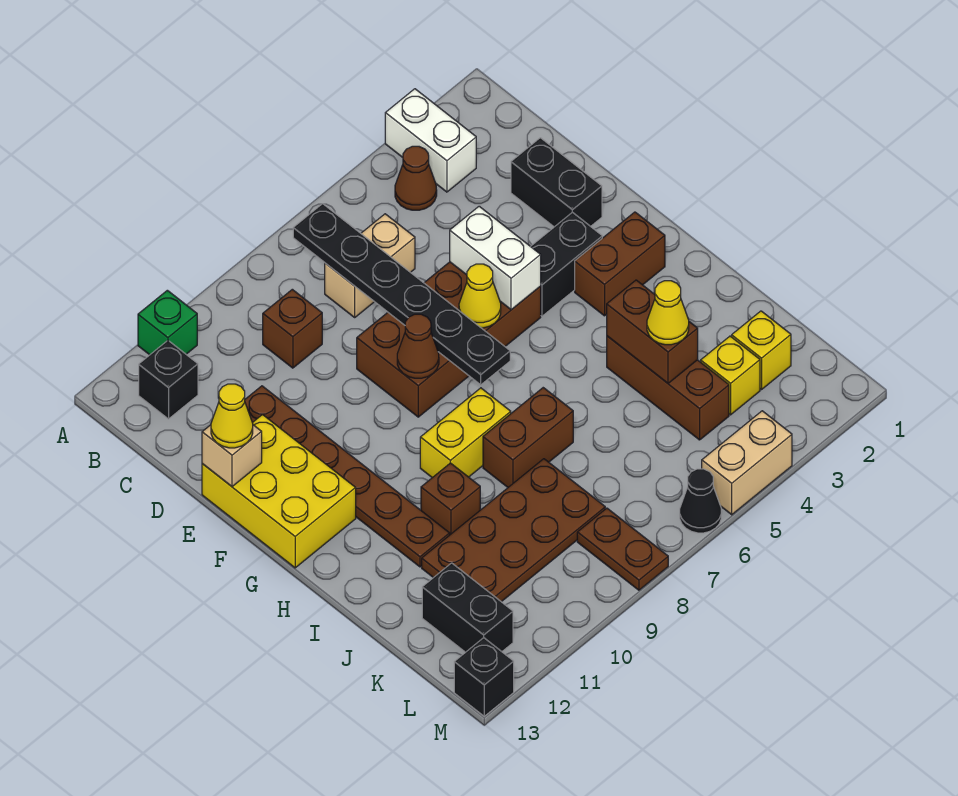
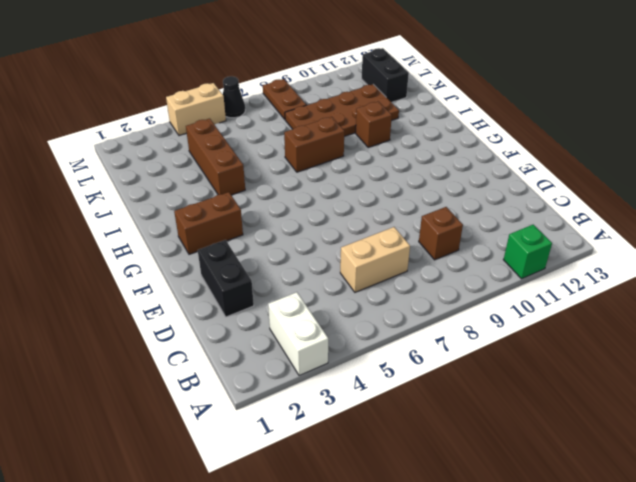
none -> brown cone B4 level 1
none -> black brick B12 level 1
none -> brown plate D11:I11 level 1
none -> brown brick E5:F8 level 1

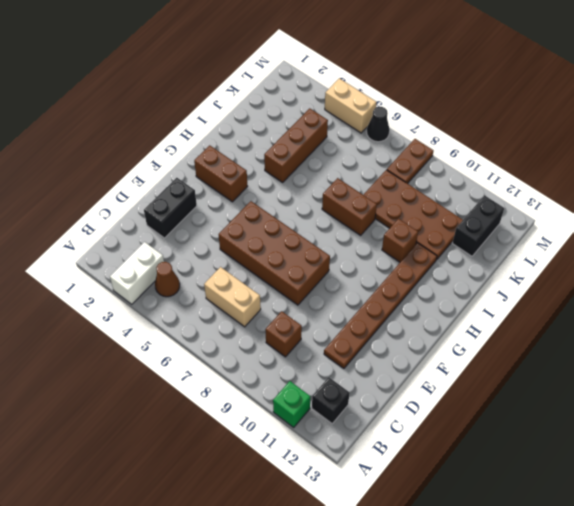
none -> yellow brick E12:G13 level 1
none -> black brick F3:F4 level 1
none -> yellow brick H8:H9 level 1
none -> yellow brick K2 level 1

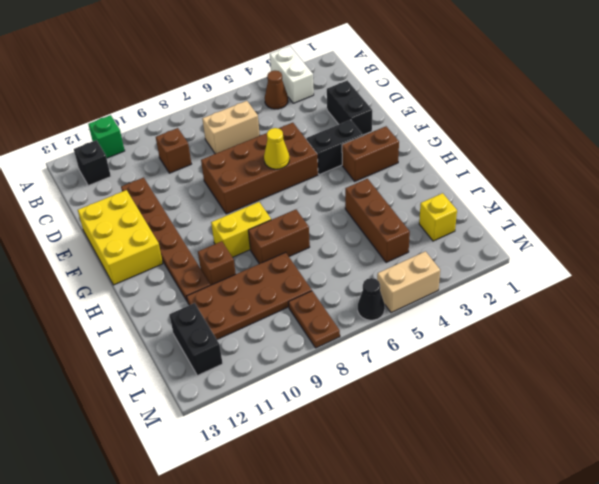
none -> yellow brick K3 level 1
none -> black brick M13 level 1
none -> black plate B7:G7 level 2
none -> white brick E5:F5 level 2

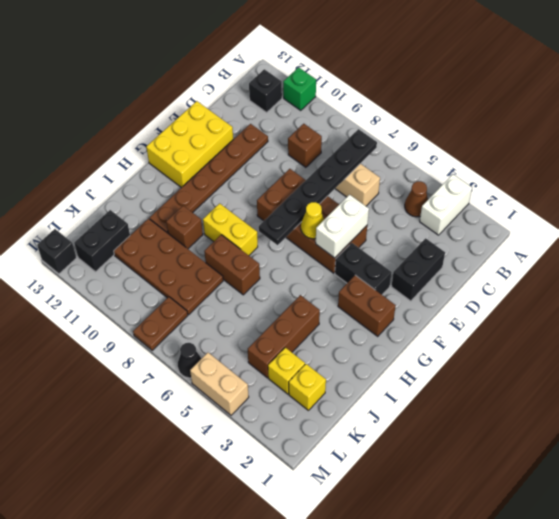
none -> tan brick E13 level 2
none -> brown cone F8 level 2
none -> brown brick I4:J4 level 2
none -> yellow cone E13 level 3

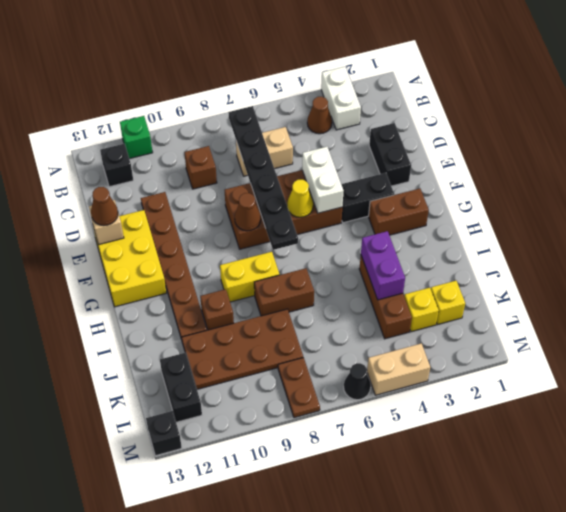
brown cone E13 level 3 -> yellow cone E13 level 3
purple brick I4:J4 level 2 -> brown brick I4:J4 level 2
none -> yellow cone J4 level 3

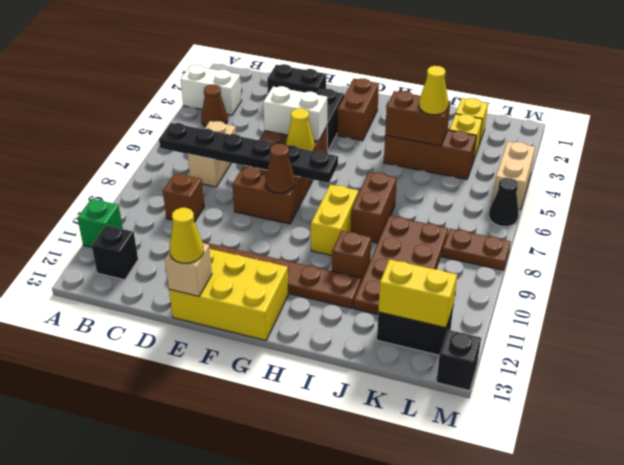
yellow brick K12:L12 level 2 -> none

